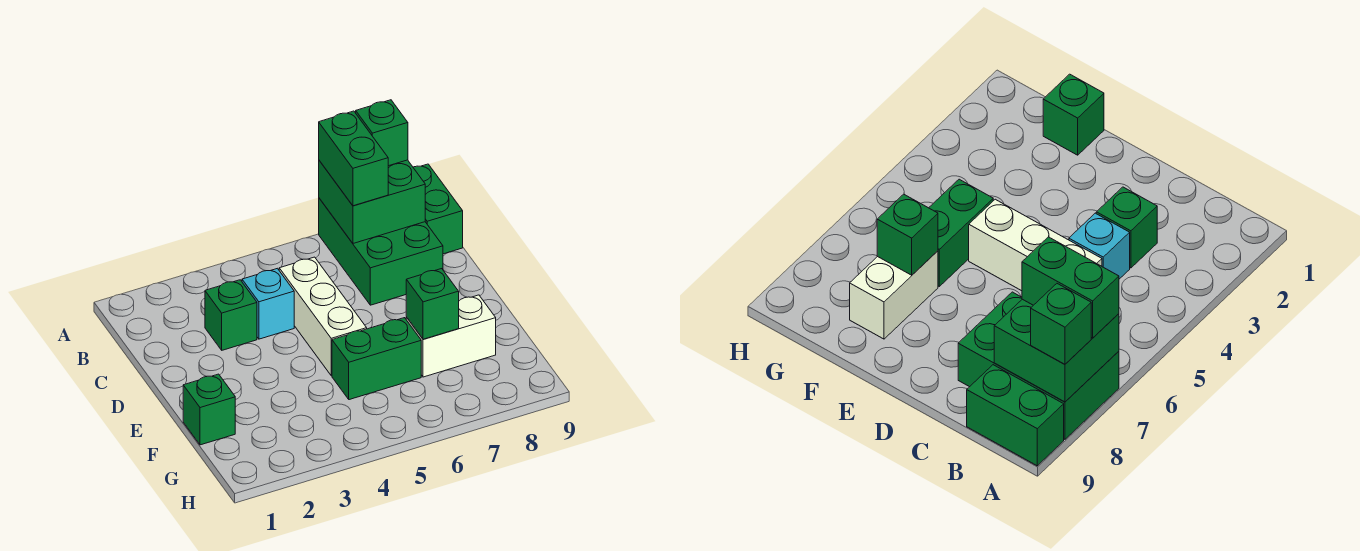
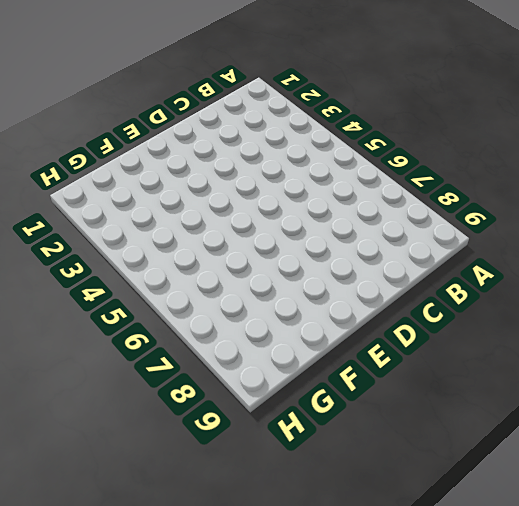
none -> green brick A7:C8 level 1
none -> green brick A9:B9 level 1
none -> green brick C3 level 1

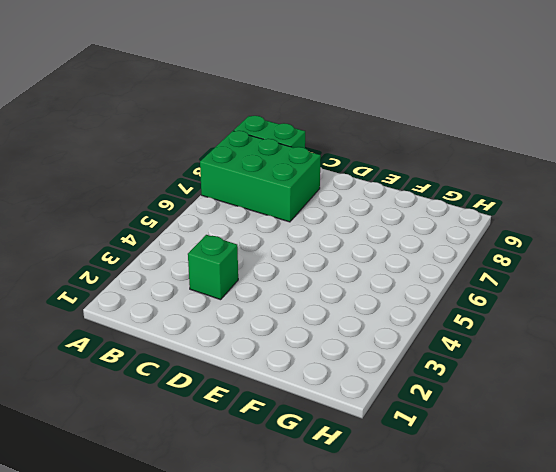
none -> cyan brick C4 level 1
none -> white brick C5:E5 level 1
none -> green brick F1 level 1

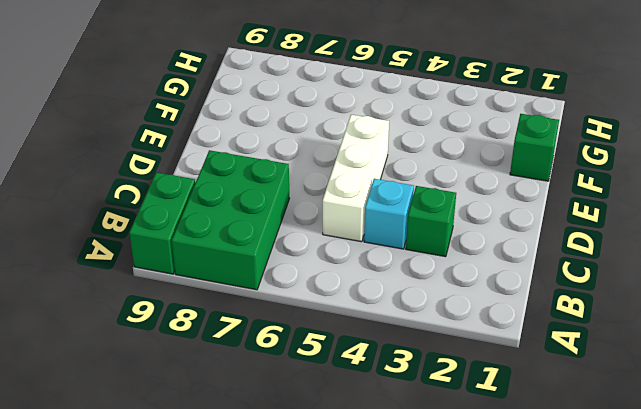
none -> green brick F5:F6 level 1
none -> white brick F7:F8 level 1
none -> green brick A7:B8 level 2

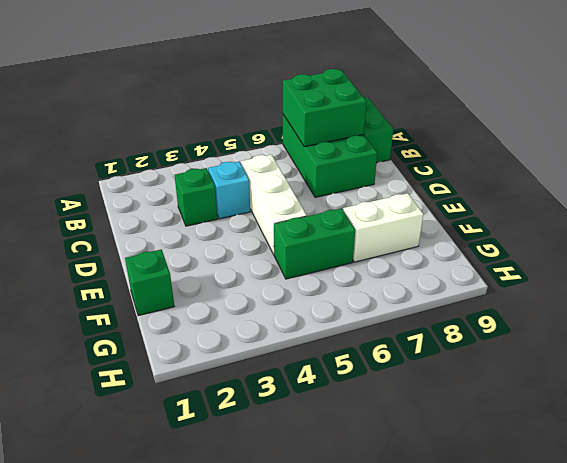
none -> green brick F7 level 2
none -> green brick A7:B7 level 3
none -> green brick A8 level 3

